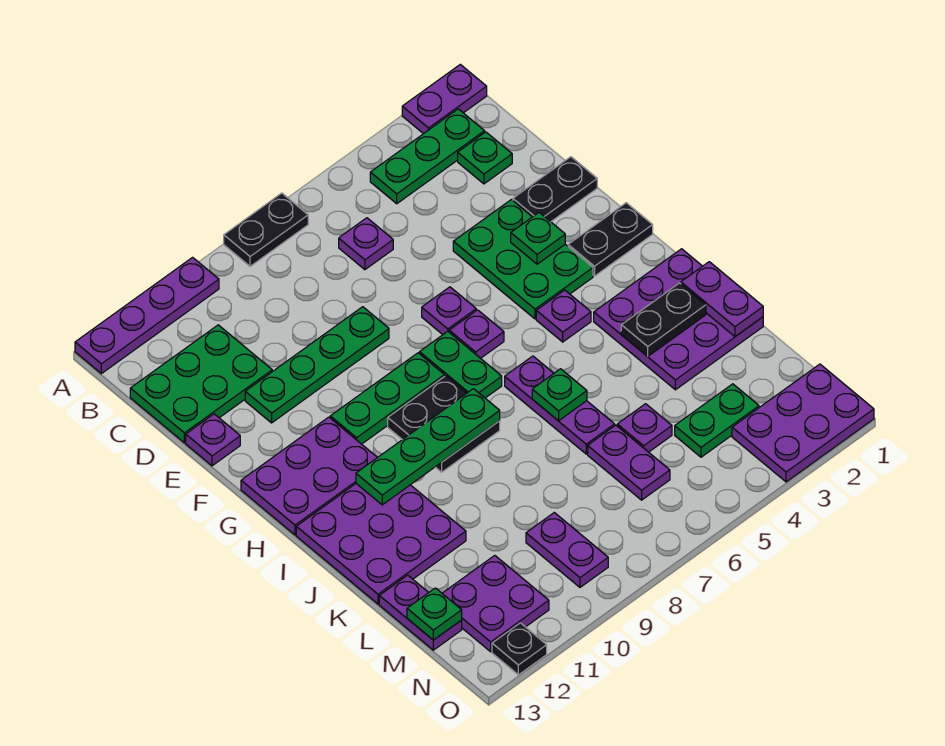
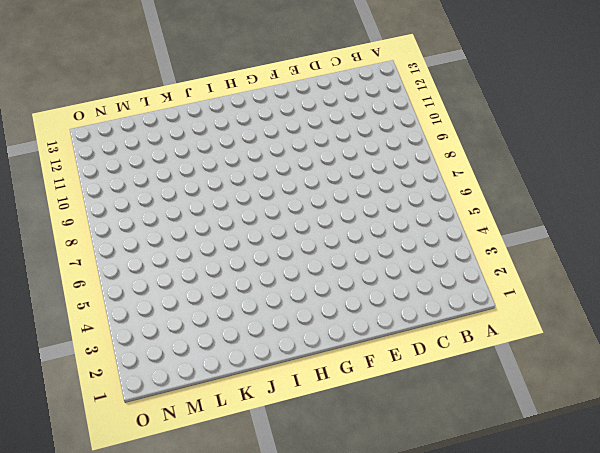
none -> purple plate A1:A2 level 1
none -> black plate A7:A8 level 1
none -> purple plate A10:A13 level 1
none -> green plate B2:B4 level 1

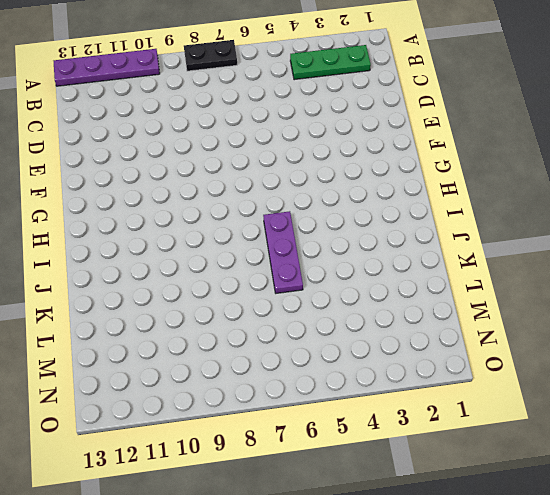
none -> purple plate A1:A2 level 1
none -> green plate C2 level 1
none -> purple plate C6 level 1
none -> green plate C11:D13 level 1

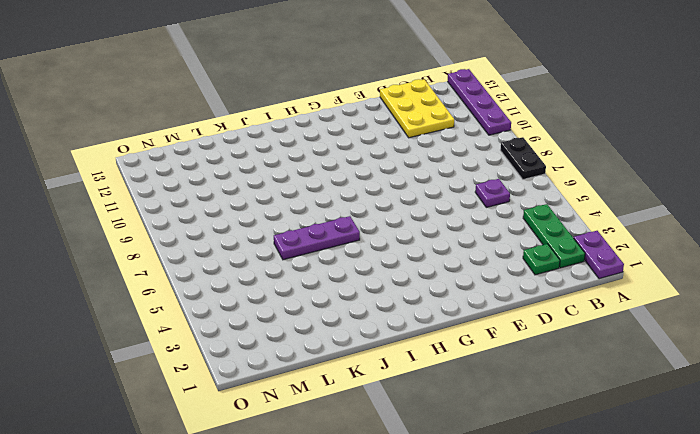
yellow plate C11:D13 level 1 -> green plate C11:D13 level 1
none -> black plate E1:E2 level 1
none -> green plate E3:G4 level 1
none -> green plate E8:E11 level 1
none -> purple plate E13 level 1

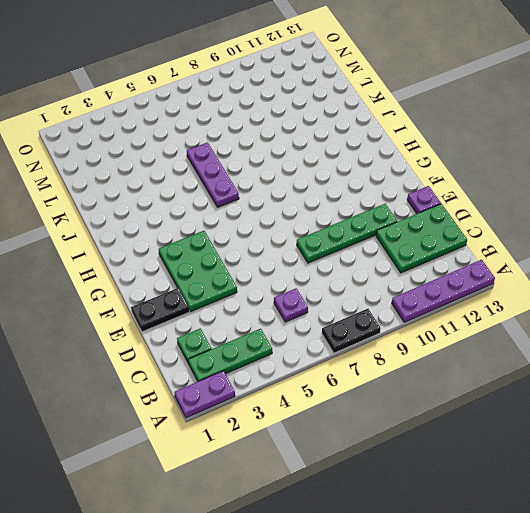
none -> purple plate F6 level 1
none -> black plate G1:G2 level 1
none -> purple plate G6 level 1
none -> green plate G7:H7 level 1

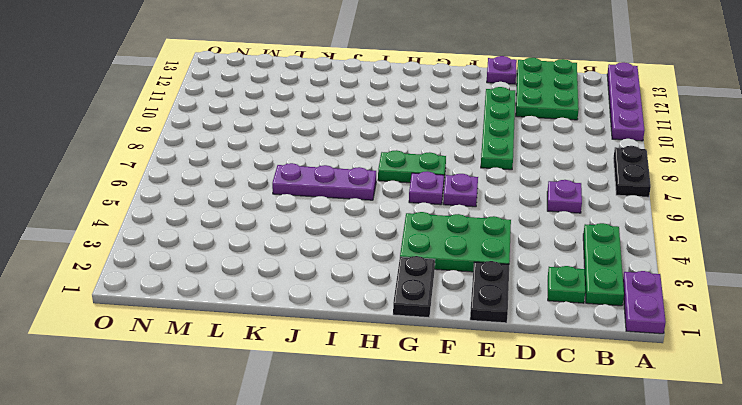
none -> green plate G8:G10 level 1
none -> purple plate G11:H13 level 1
none -> purple plate H4 level 1
none -> black plate H8:I9 level 1

